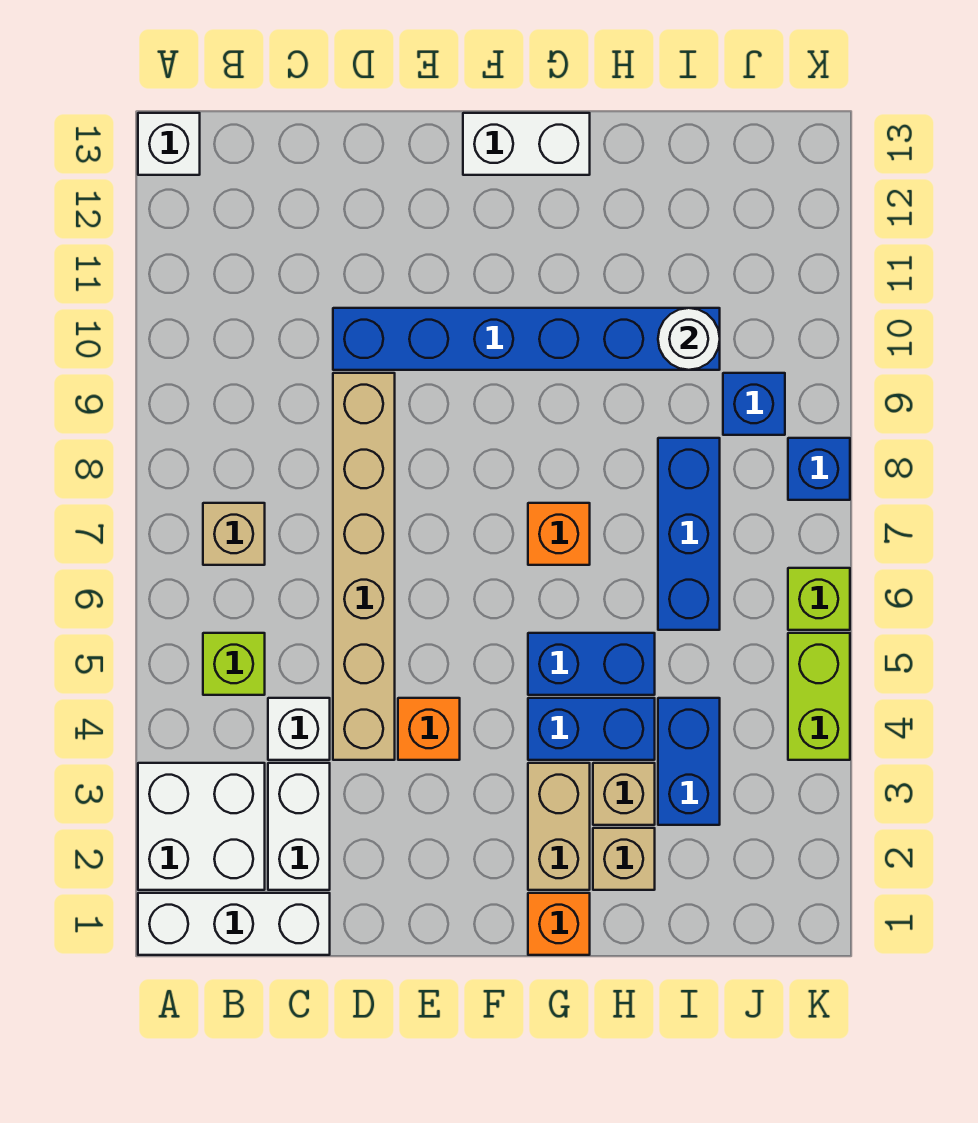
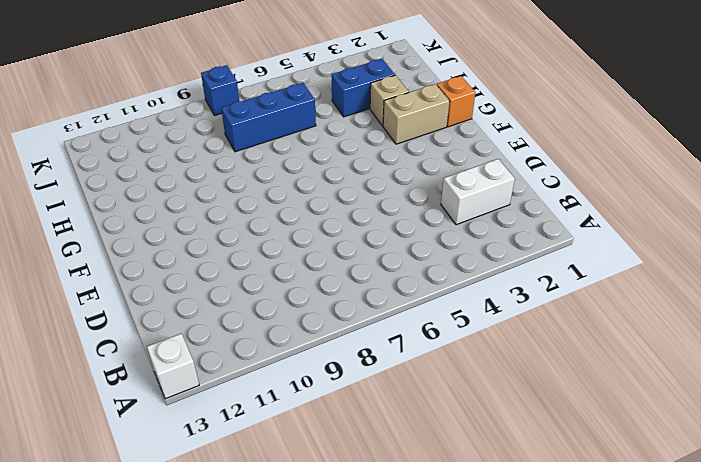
none -> white brick A1:C1 level 1
none -> white brick A2:B3 level 1
none -> lime brick B5 level 1

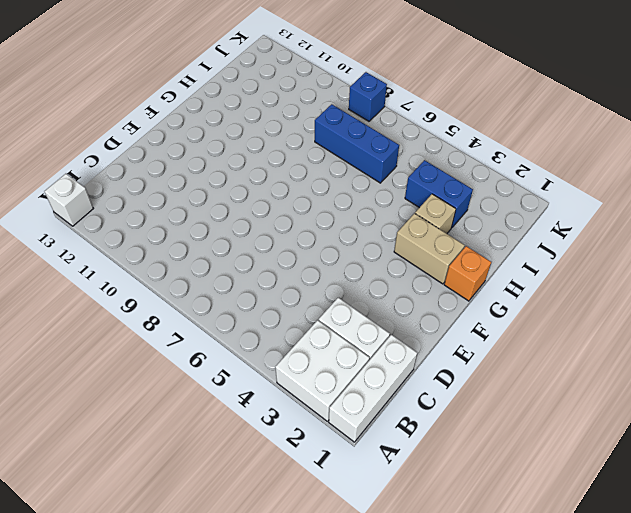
none -> lime brick B5 level 1
none -> tan brick B7 level 1
none -> white brick C4 level 1

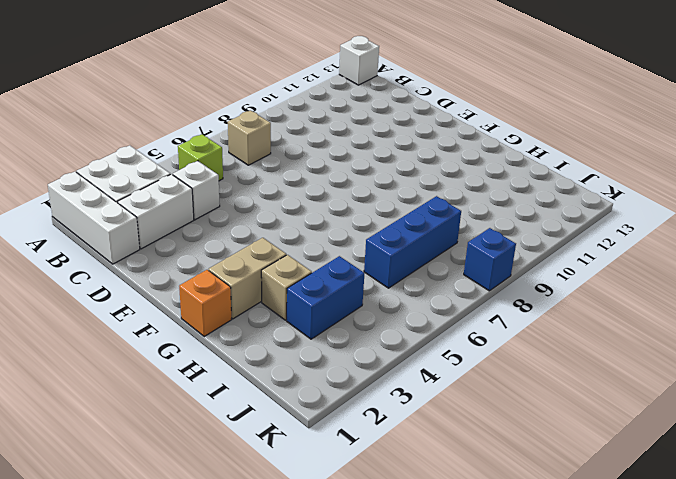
none -> tan brick D4:D9 level 1
none -> blue brick D10:I10 level 1
none -> orange brick E4 level 1

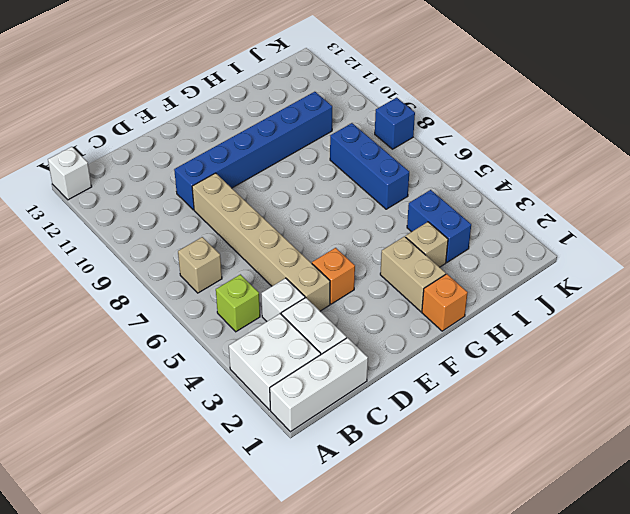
none -> white brick F13:G13 level 1
none -> blue brick G4:H4 level 1
none -> blue brick G5:H5 level 1

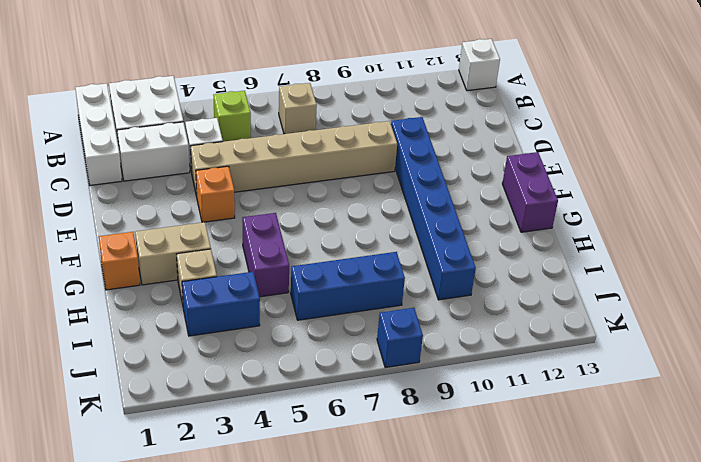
purple brick F13:G13 level 1 -> white brick F13:G13 level 1
purple brick G5:H5 level 1 -> blue brick G5:H5 level 1
none -> blue brick G4:H4 level 1
none -> orange brick G7 level 1
none -> tan brick H2 level 1

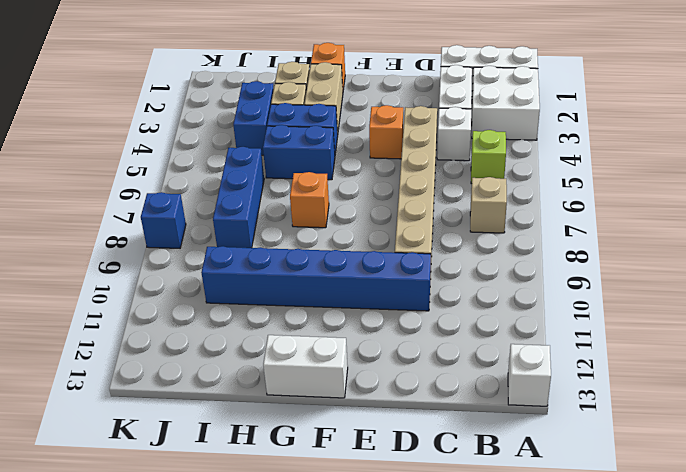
none -> blue brick J9 level 1
none -> lime brick K4:K5 level 1
none -> lime brick K6 level 1

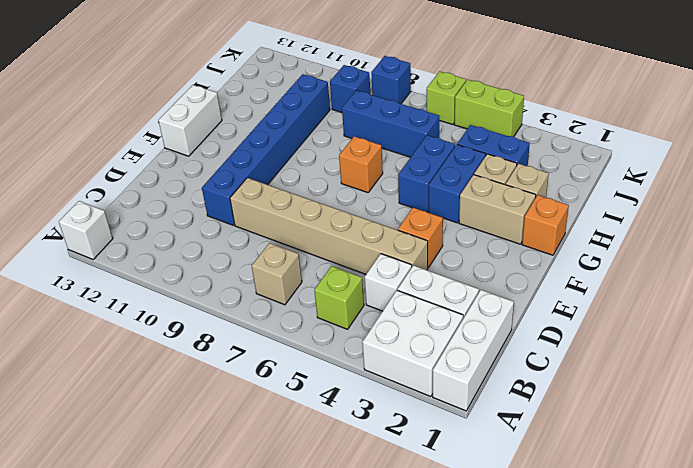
none -> white round brick I10 level 2

